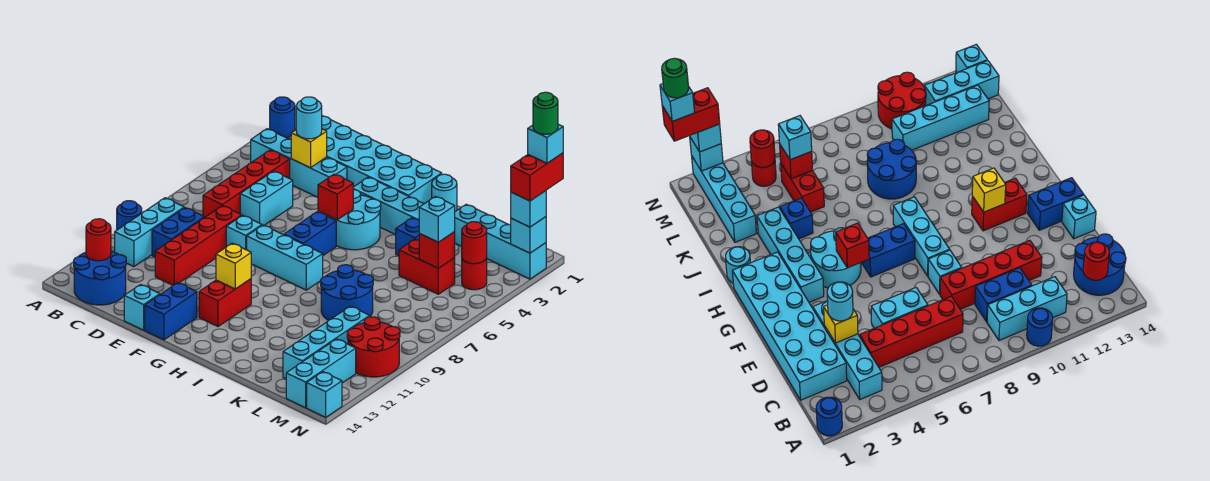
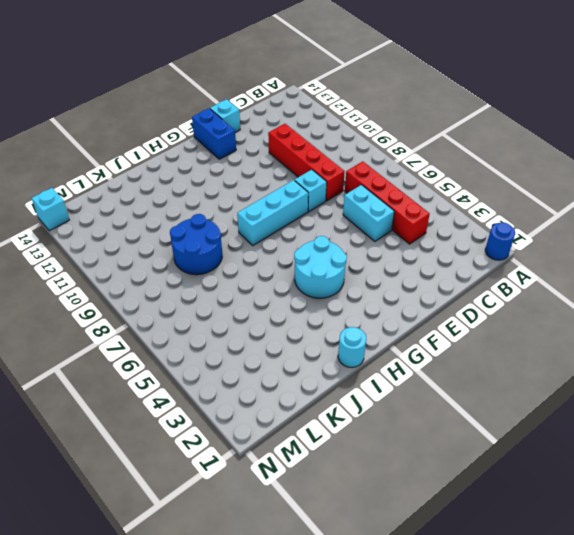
none -> blue round brick A10 level 1
none -> cyan brick B3:E3 level 1
none -> cyan brick B9:B11 level 1
none -> blue round brick B13:C14 level 1

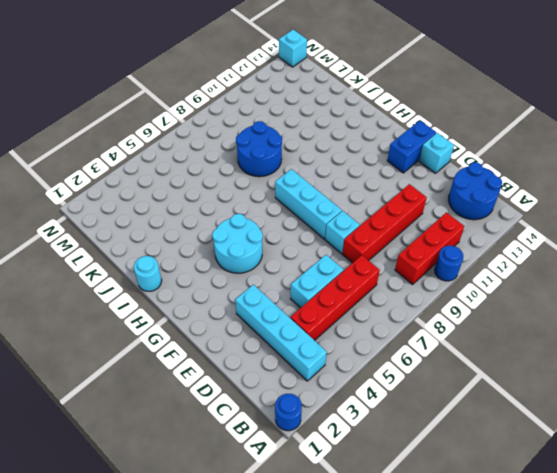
red brick B9:B11 level 1 -> cyan brick B9:B11 level 1
none -> cyan brick C1:H2 level 1
none -> blue brick C9:C10 level 1
none -> cyan brick G3:J3 level 1
none -> blue brick G6:G7 level 1

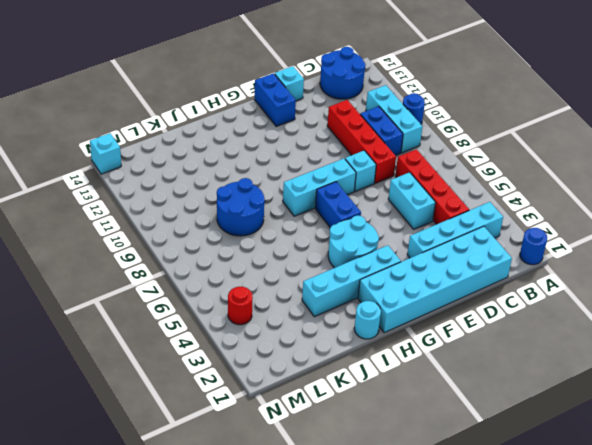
none -> red brick G11:G12 level 1
none -> blue brick J4 level 1
none -> cyan brick K2:N2 level 1
none -> red brick K5:L5 level 1

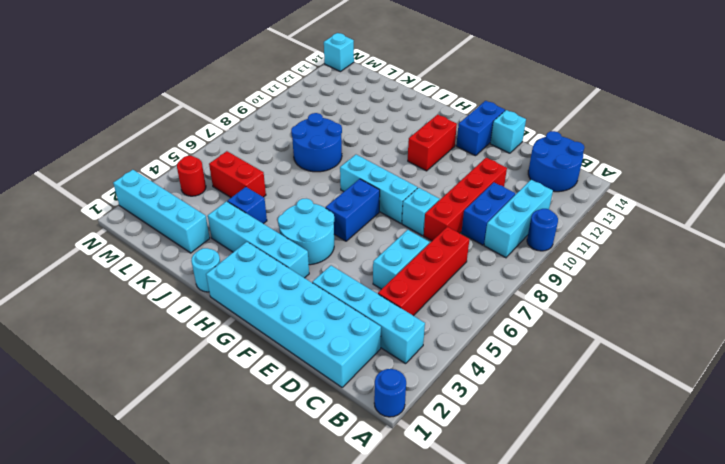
none -> cyan brick L10:L13 level 1
none -> red round brick M10:N11 level 1
none -> cyan brick M12:M14 level 1
none -> red round brick B13 level 2

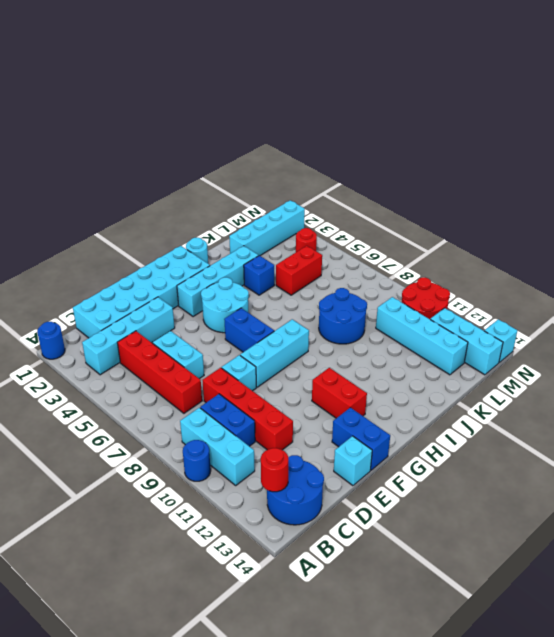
none -> yellow brick D3 level 2
none -> red brick G5 level 2
none -> yellow brick G11 level 2
none -> red brick L5 level 2

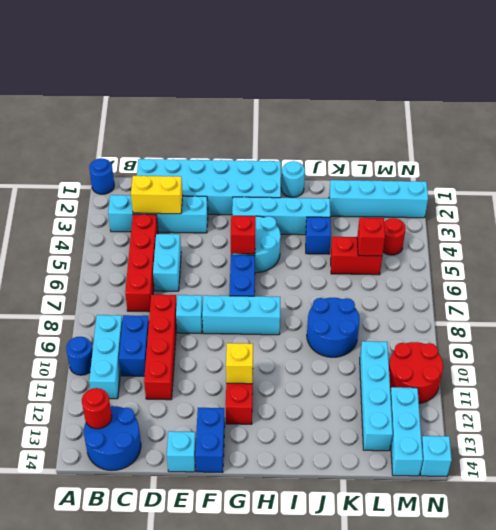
yellow brick C3:D3 level 2 -> yellow brick D3 level 2
none -> red round brick M4 level 2
none -> cyan brick N2 level 2
none -> cyan round brick D3 level 3
none -> cyan brick L5 level 3

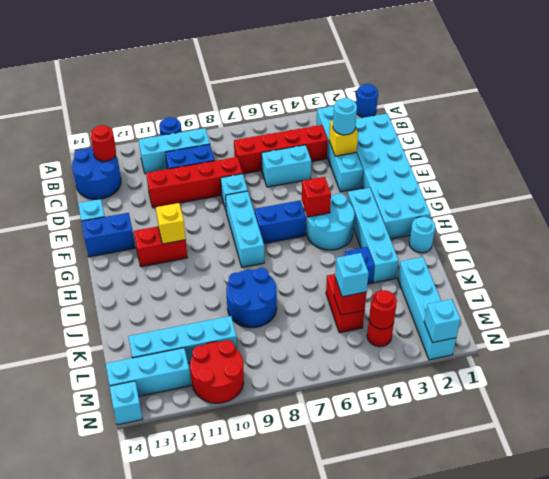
none -> cyan brick N2 level 3
none -> red brick N1:N2 level 4
none -> cyan brick N1 level 5
none -> green round brick N1 level 6

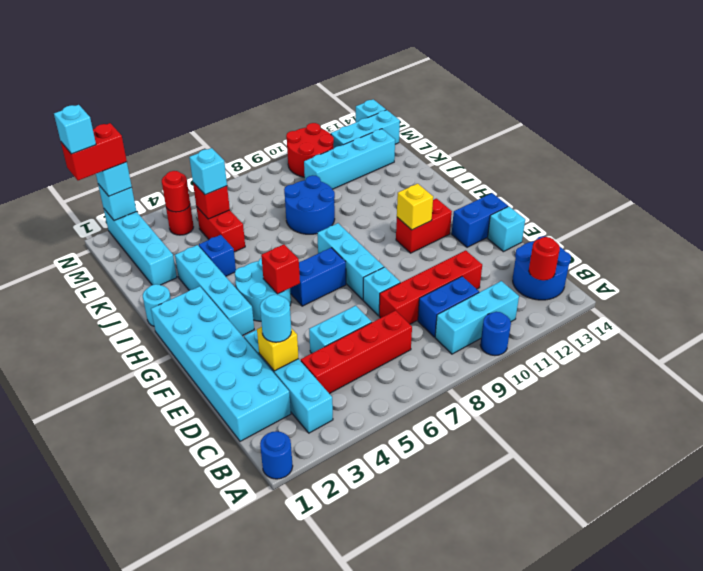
none -> green round brick N1 level 6

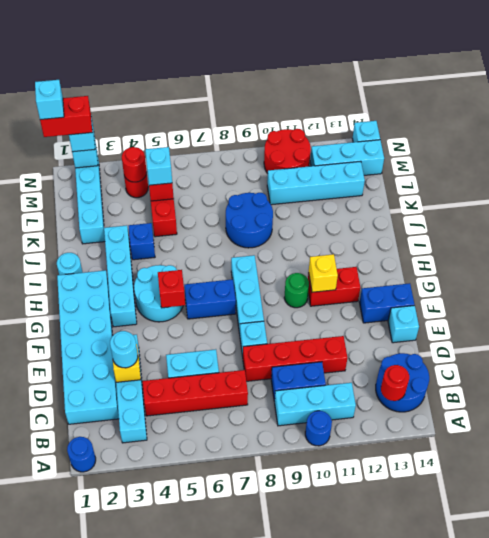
green round brick G10 level 1 -> green round brick N1 level 6

